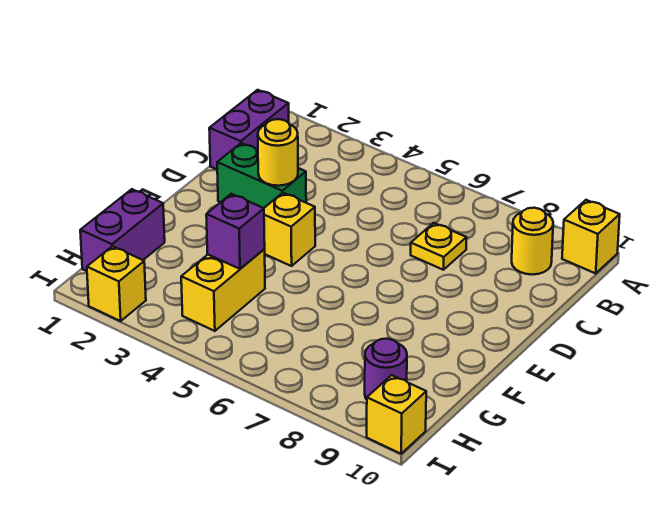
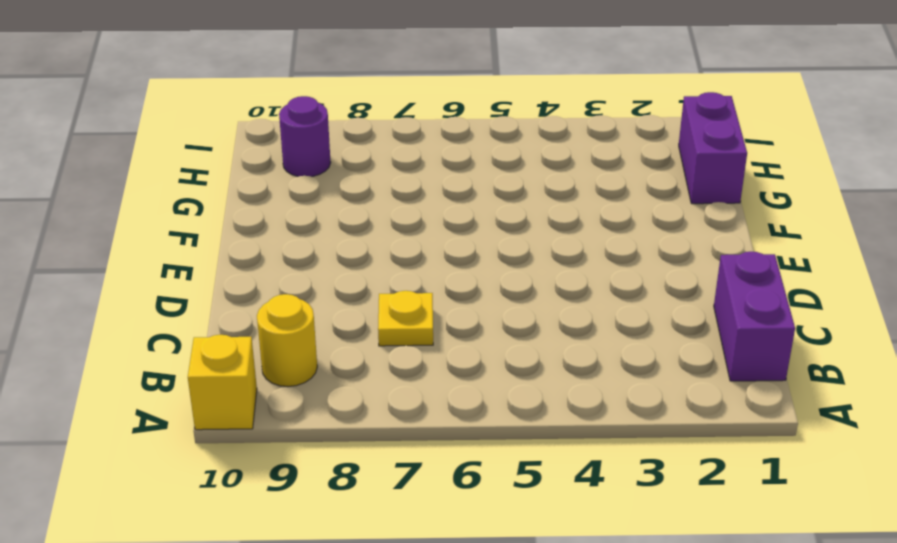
none -> green brick D2:D3 level 1
none -> yellow brick E4 level 1
none -> yellow brick G4:H4 level 1

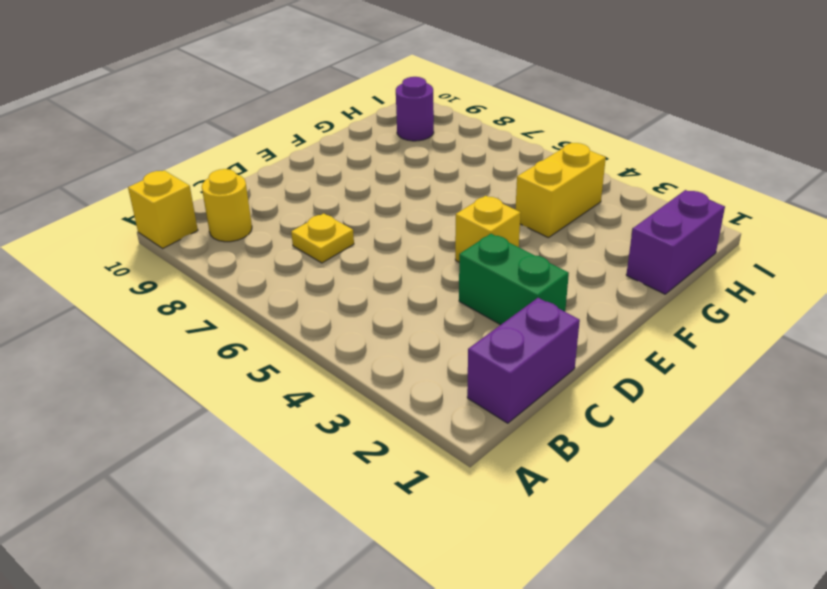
none -> yellow brick I2 level 1
none -> yellow brick I10 level 1
none -> yellow round brick D3 level 2

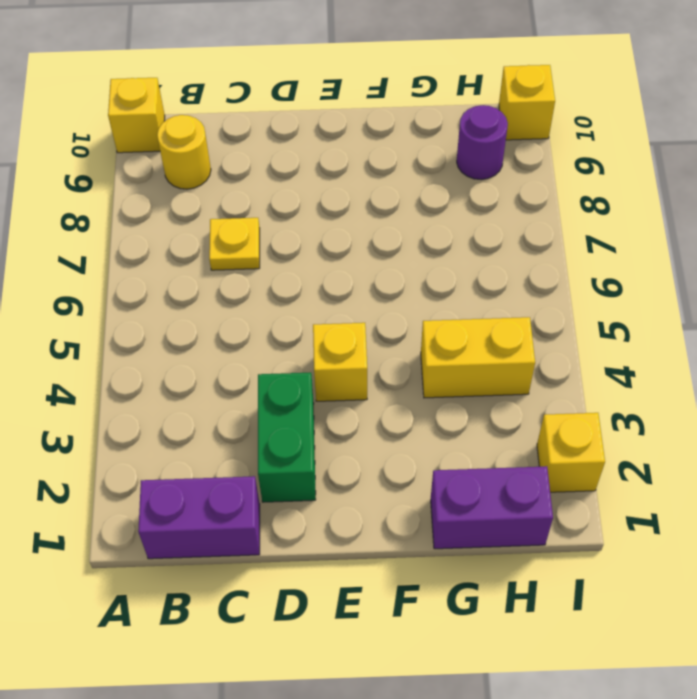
none -> yellow round brick D3 level 2
none -> purple brick G4 level 2

